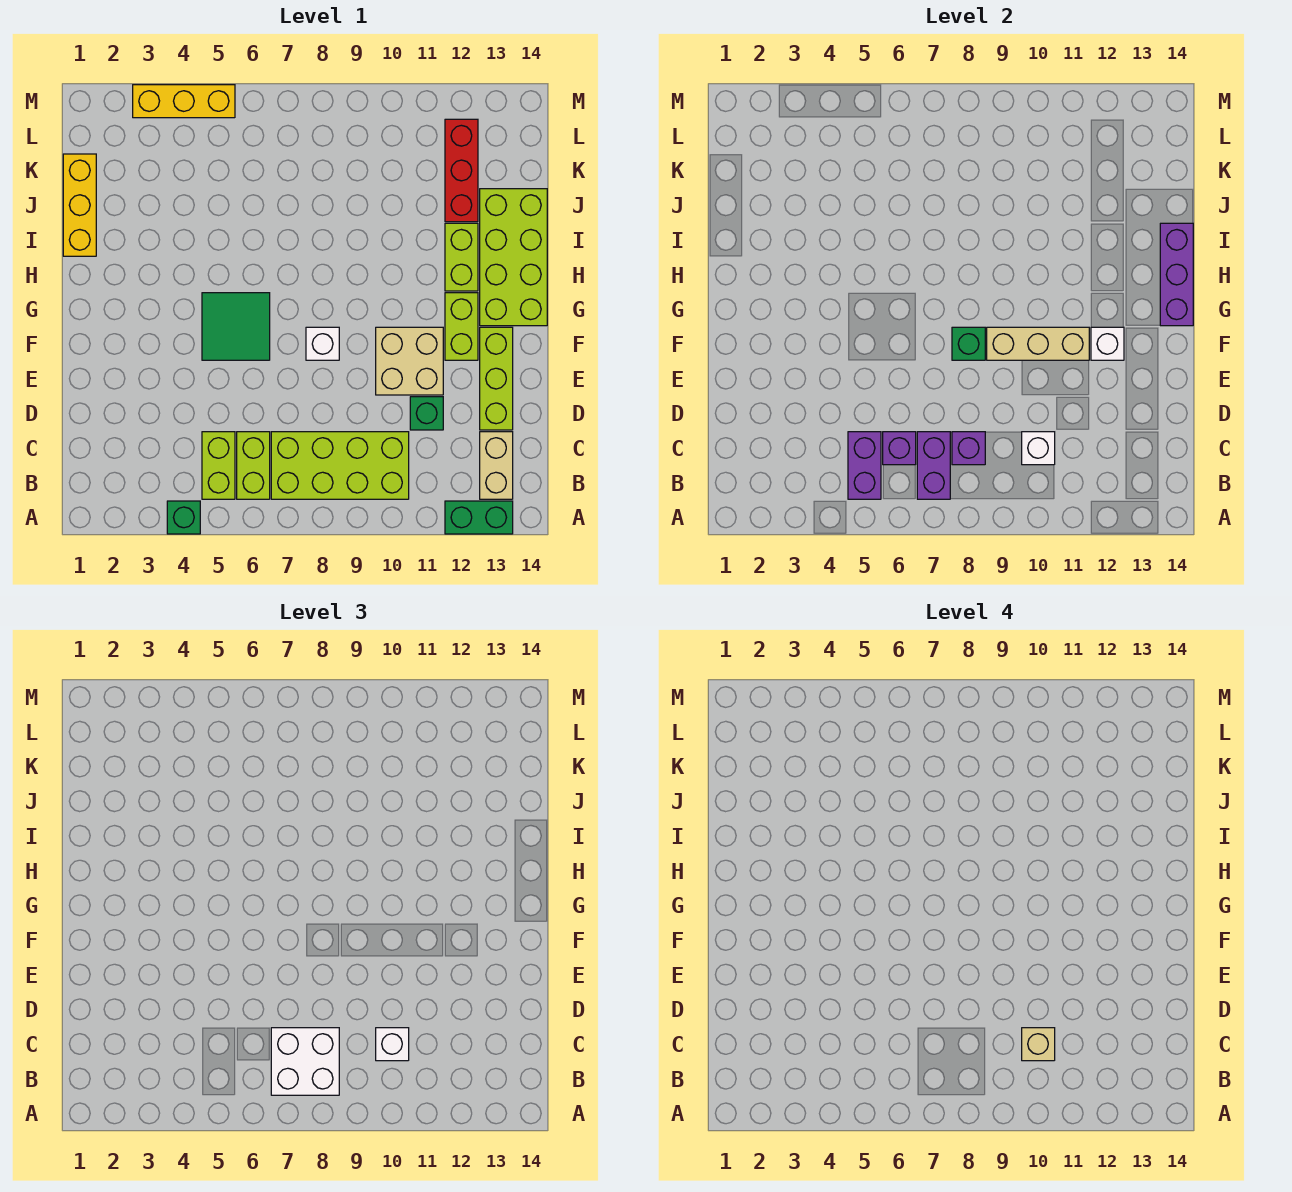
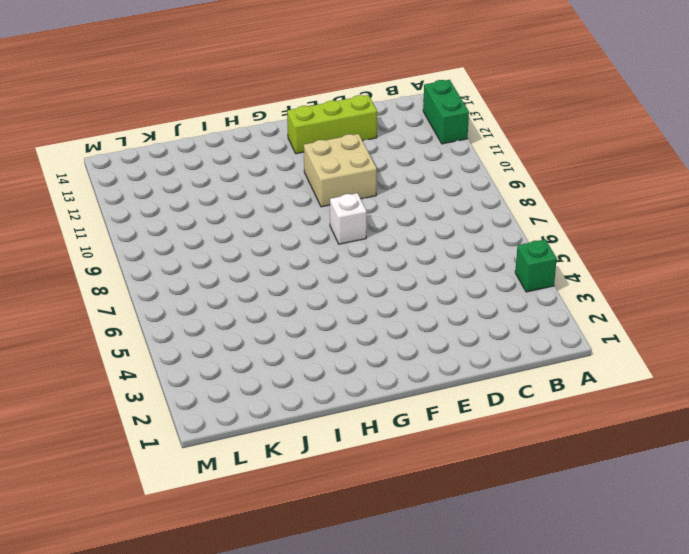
none -> lime brick B5:C5 level 1
none -> lime brick B6:C6 level 1
none -> lime brick B7:C10 level 1

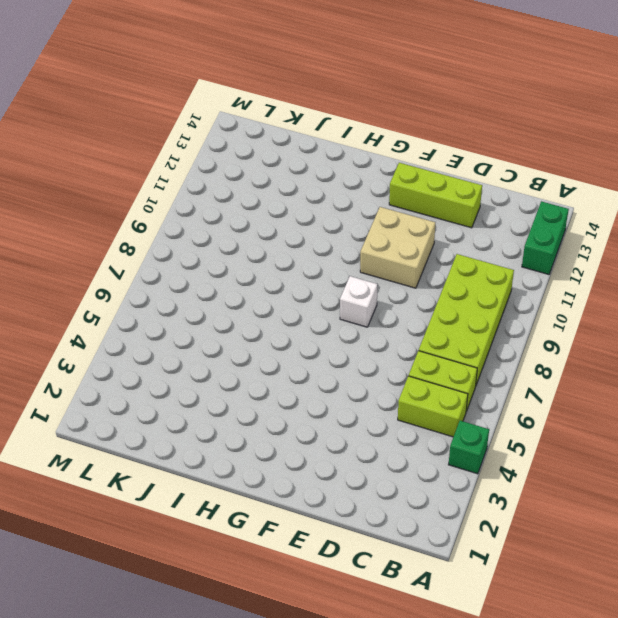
none -> tan brick B13:C13 level 1
none -> green brick D11 level 1
none -> green tile F5:G6 level 1

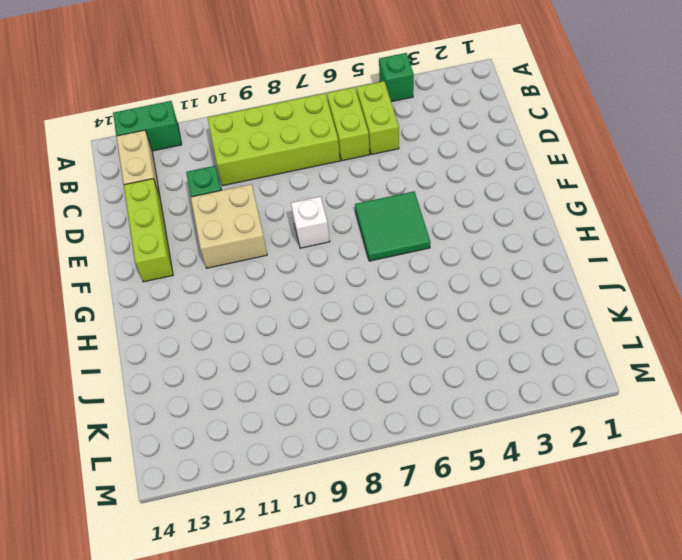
none -> lime brick F12:G12 level 1
none -> lime brick G13:J14 level 1
none -> lime brick H12:I12 level 1

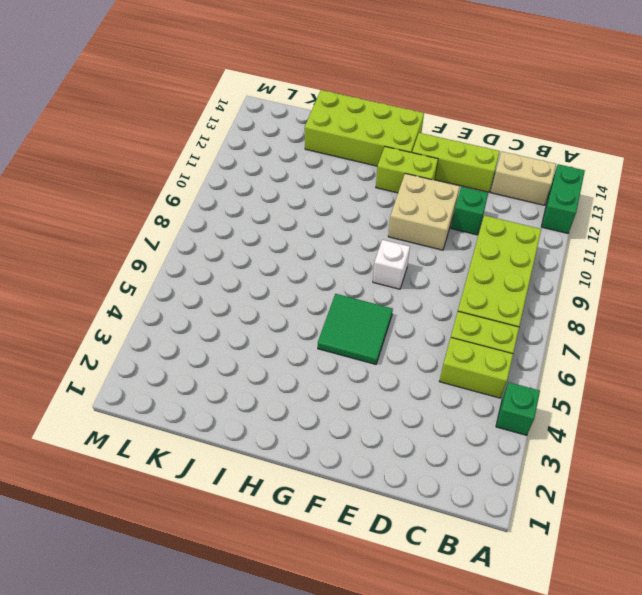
none -> lime brick H12:I12 level 1
none -> yellow brick I1:K1 level 1
none -> red brick J12:L12 level 1

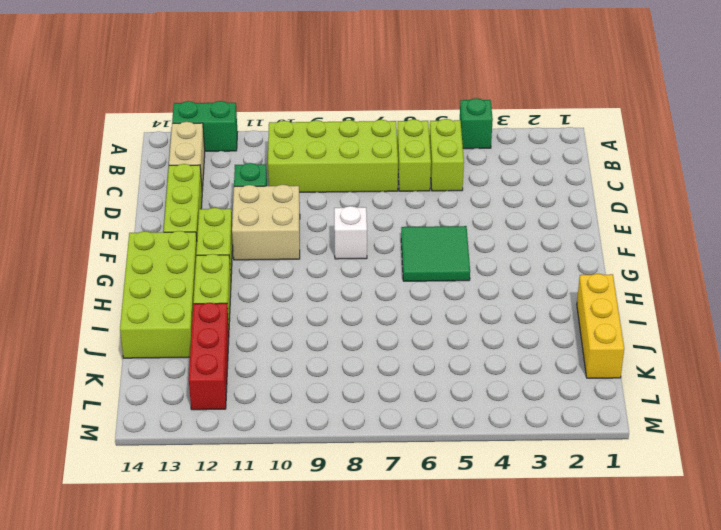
none -> yellow brick M3:M5 level 1
none -> purple brick B5:C5 level 2
none -> purple brick B7:C7 level 2

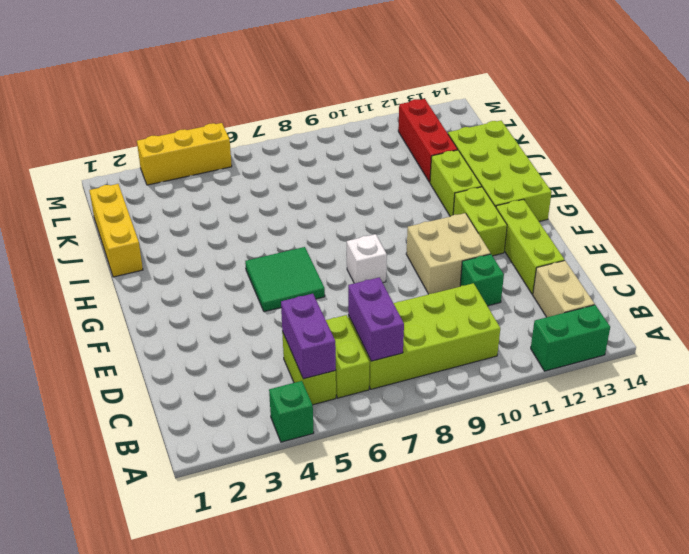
none -> purple brick C6 level 2
none -> purple brick C8 level 2
none -> white brick C10 level 2

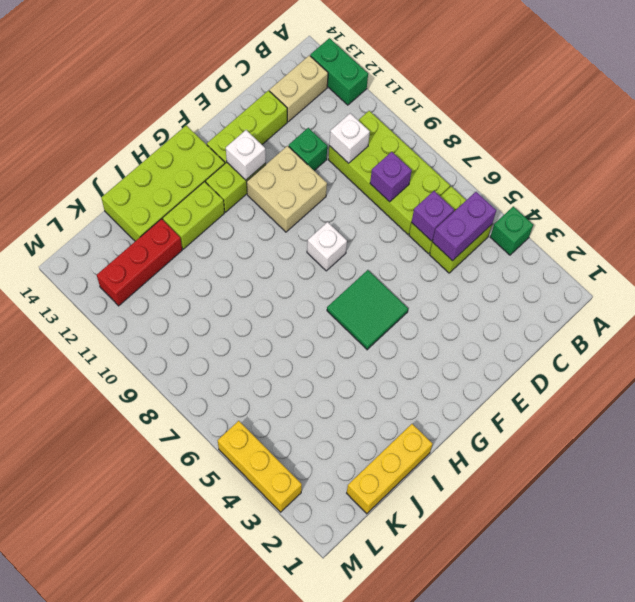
none -> purple brick B7:C7 level 2
none -> green brick F8 level 2
none -> tan brick F9:F11 level 2

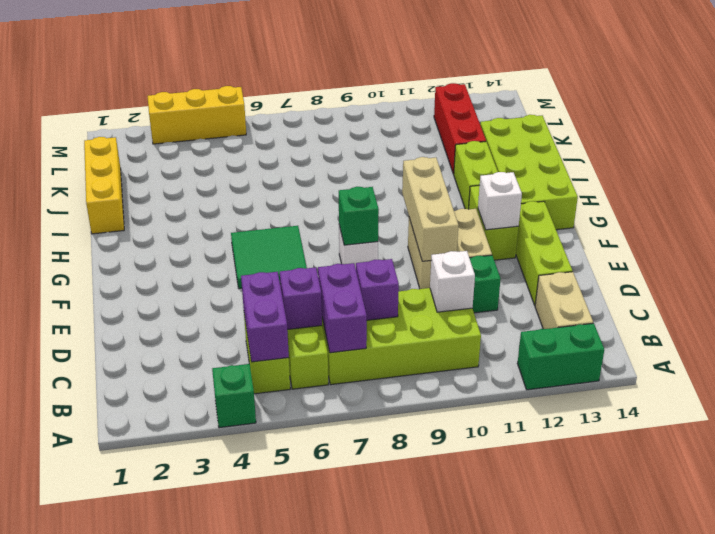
tan brick E10:G10 level 2 -> tan brick F9:F11 level 2
none -> purple brick G14:I14 level 2
none -> white brick B7:C8 level 3
none -> white brick C10 level 3

